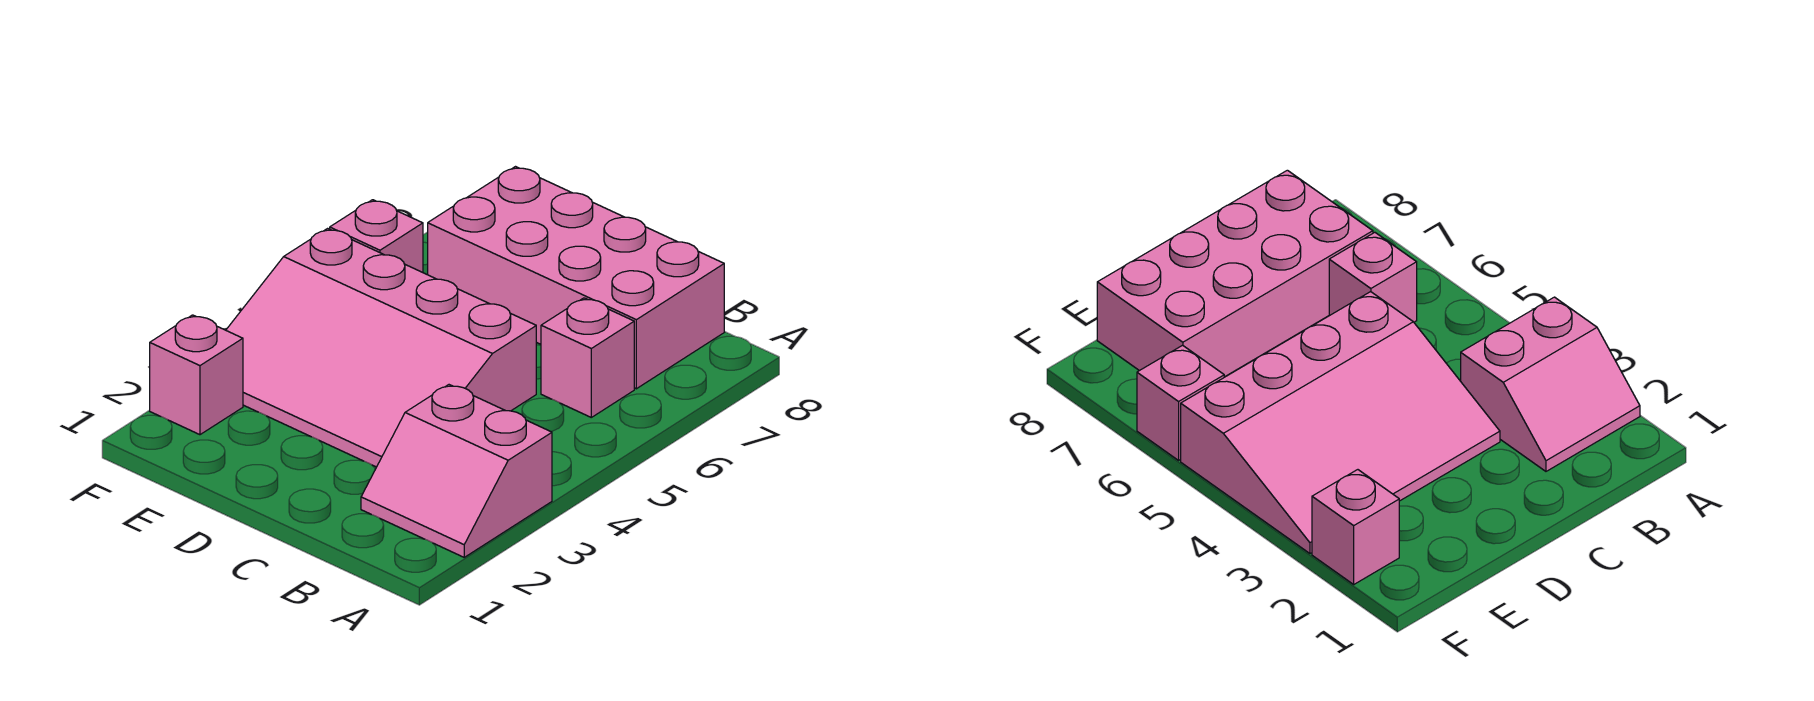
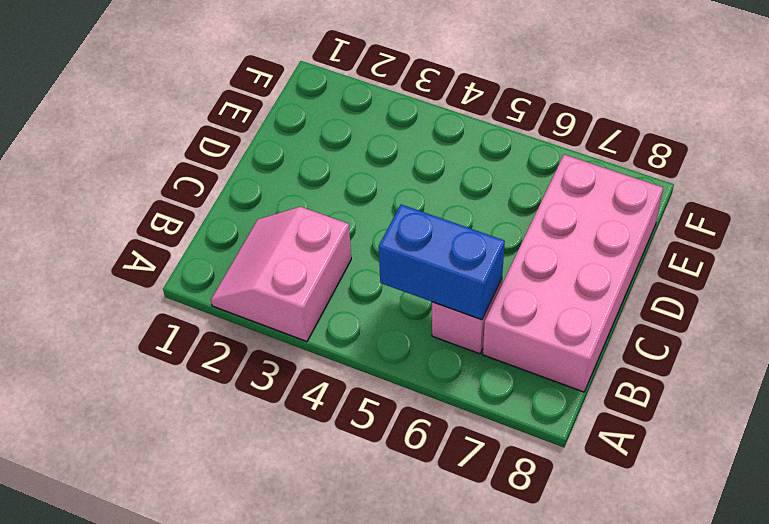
blue brick B5:B6 level 2 -> none
none -> pink slope C3:F5 level 1 top 5
none -> pink brick F2 level 1

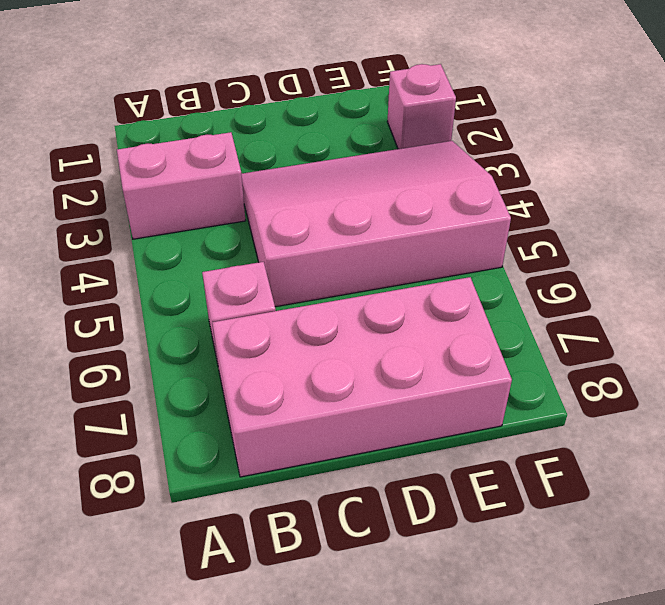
none -> pink brick F6 level 1

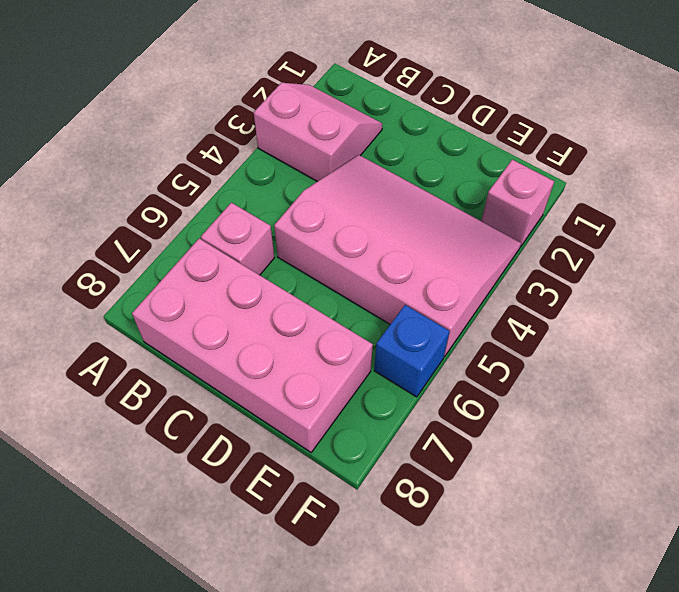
blue brick F6 level 1 -> pink brick F6 level 1

